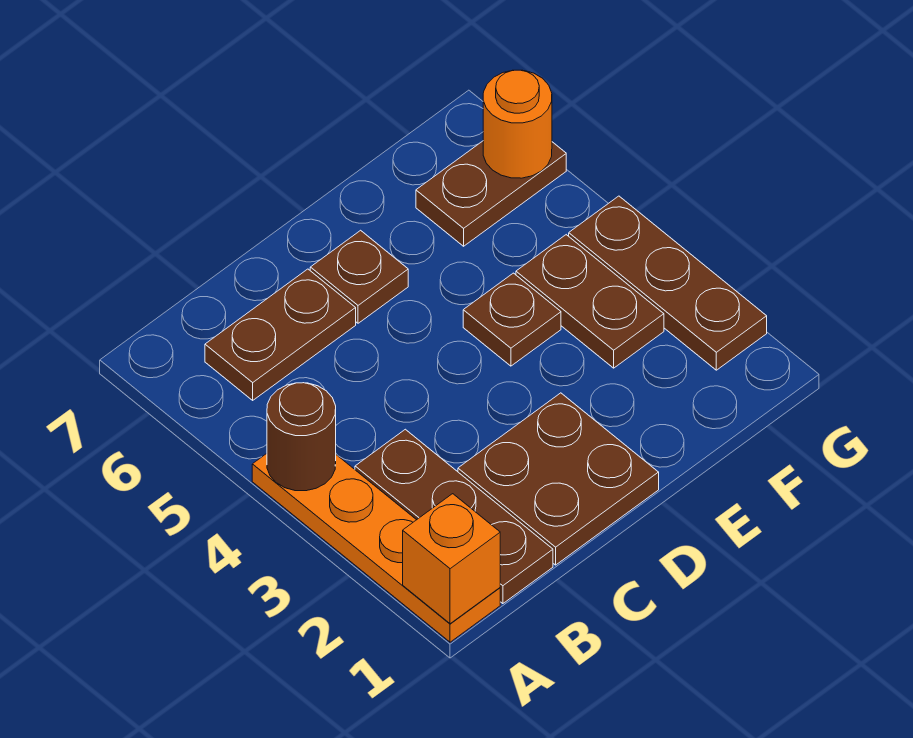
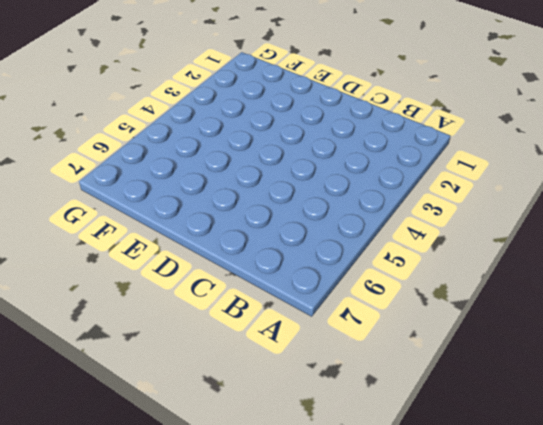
none -> orange plate A1:A4 level 1
none -> brown plate B1:B3 level 1
none -> brown plate B6:C6 level 1

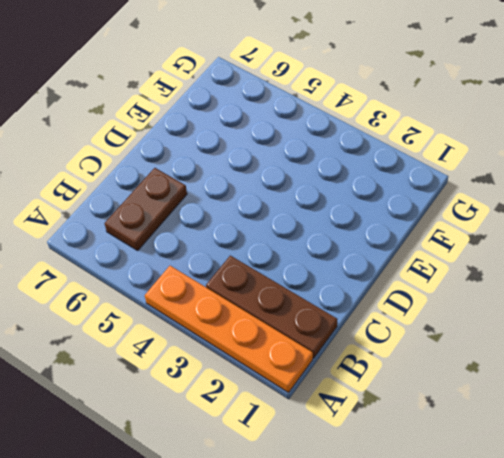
none -> brown plate C1:D2 level 1
none -> brown plate D6 level 1
none -> brown plate E4 level 1

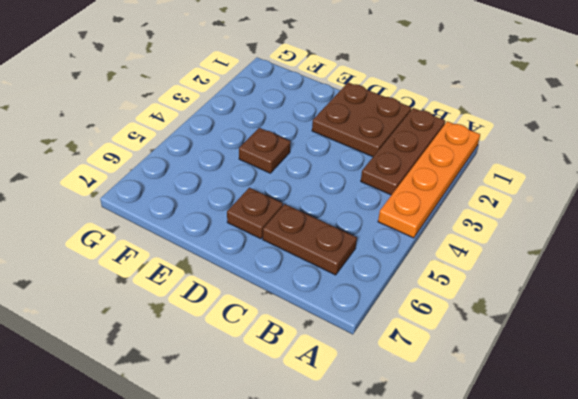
none -> brown plate F3:F4 level 1
none -> brown plate F6:G6 level 1
none -> brown plate G2:G4 level 1

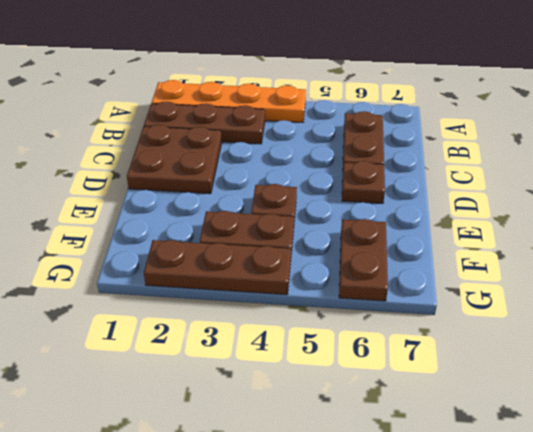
none -> orange brick A1 level 2
none -> brown round brick A4 level 2
none -> orange round brick G6 level 2

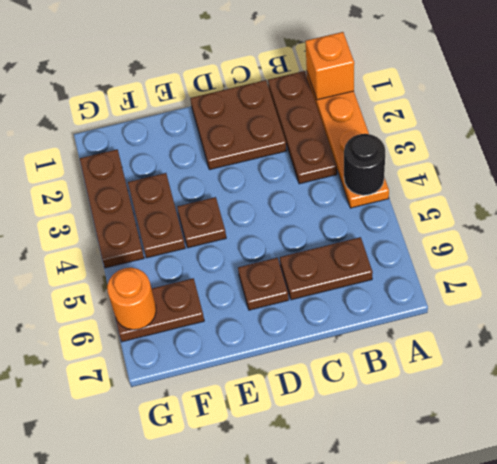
black round brick A4 level 2 -> brown round brick A4 level 2

